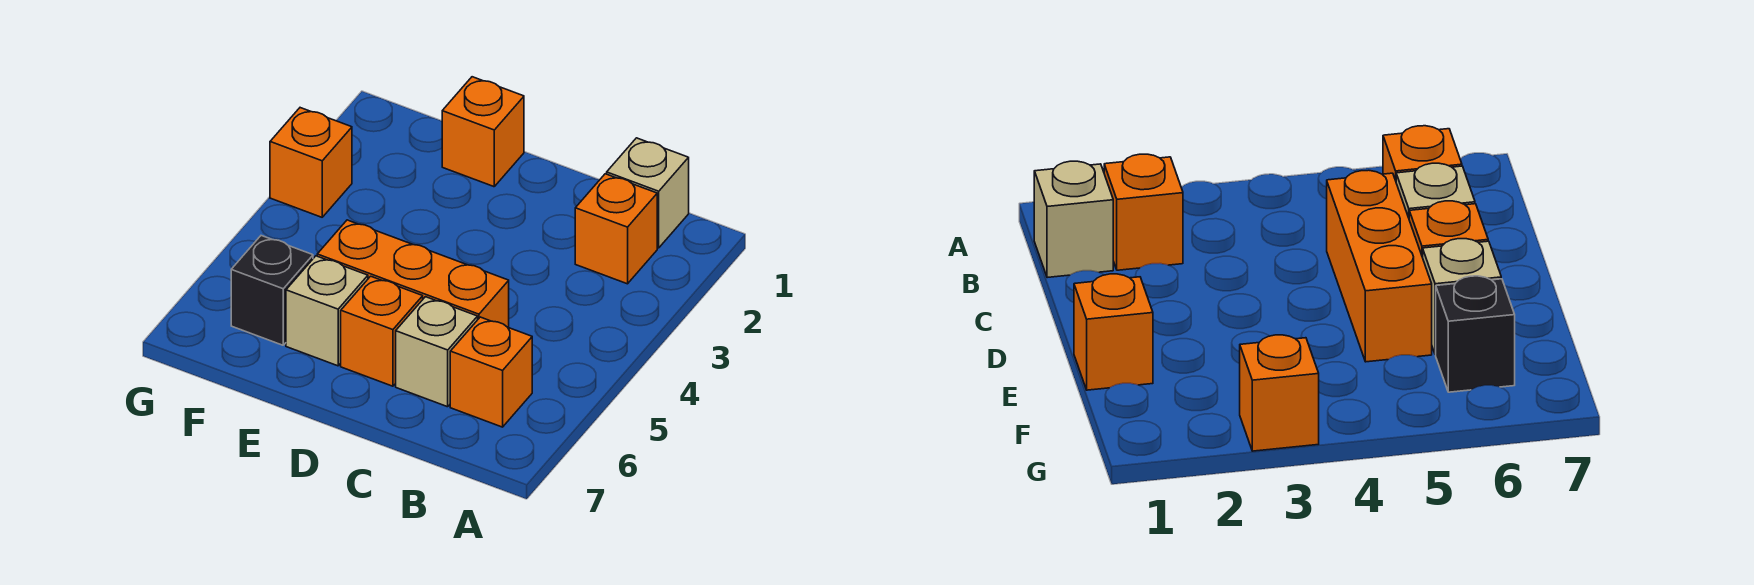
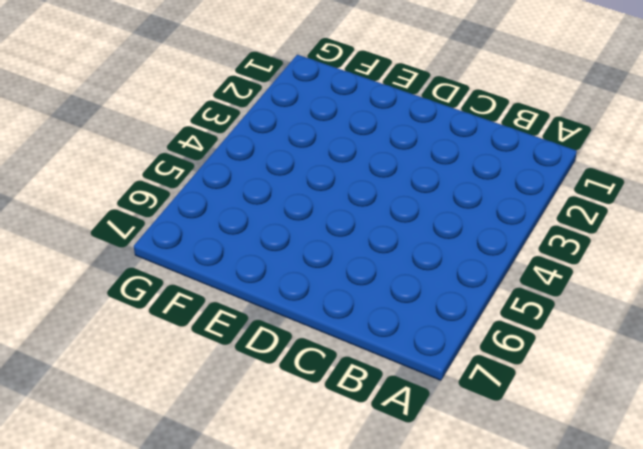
none -> tan brick B1 level 1
none -> orange brick B2 level 1

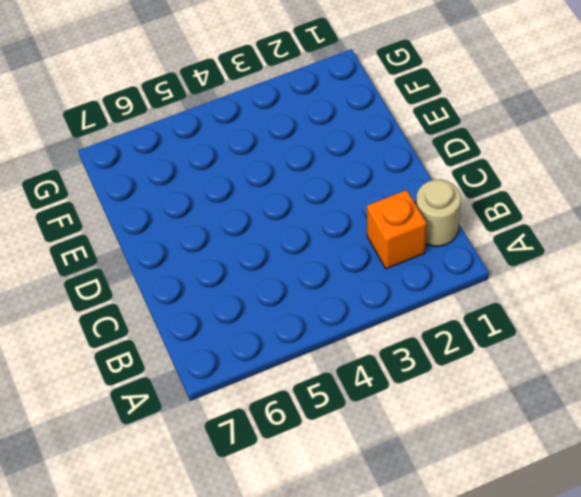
tan round brick B1 level 1 -> tan brick B1 level 1
none -> orange brick B6 level 1
none -> orange brick C5:E5 level 1

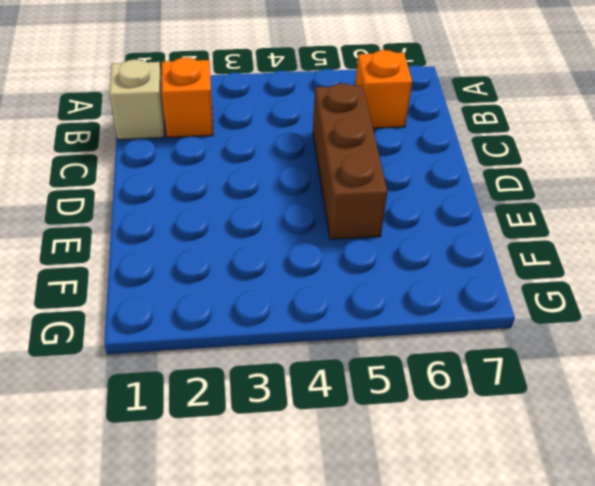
brown brick C5:E5 level 1 -> orange brick C5:E5 level 1
none -> tan brick C6 level 1
none -> orange brick D6 level 1

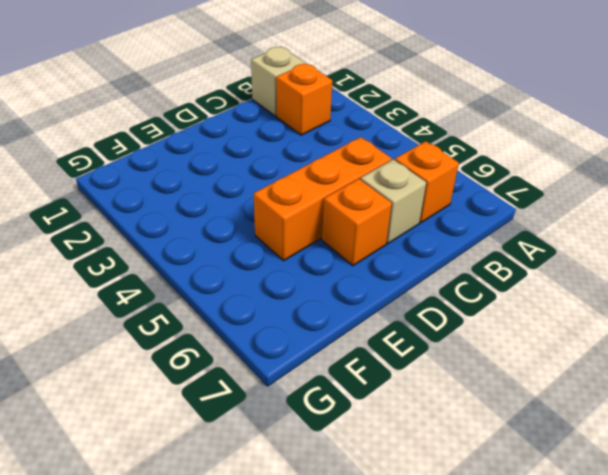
none -> orange brick E1 level 1
none -> tan brick E6 level 1

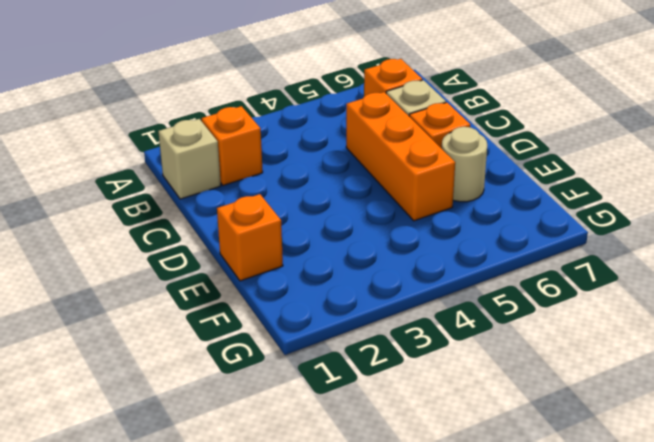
tan round brick E6 level 1 -> tan brick E6 level 1
none -> black brick F6 level 1
none -> orange brick G3 level 1

